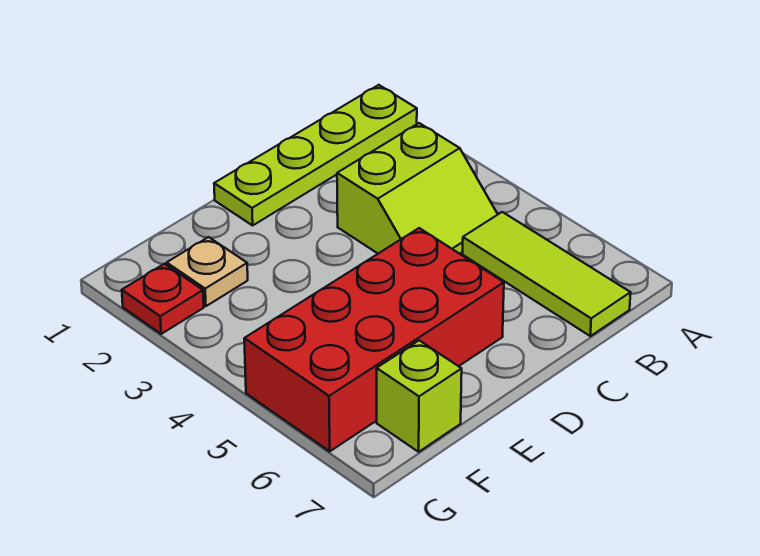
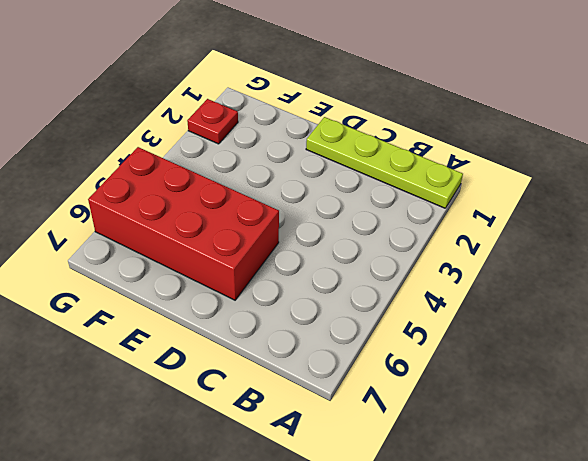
none -> lime slope B3:C4 level 1 top 3
none -> lime tile B5:B7 level 1

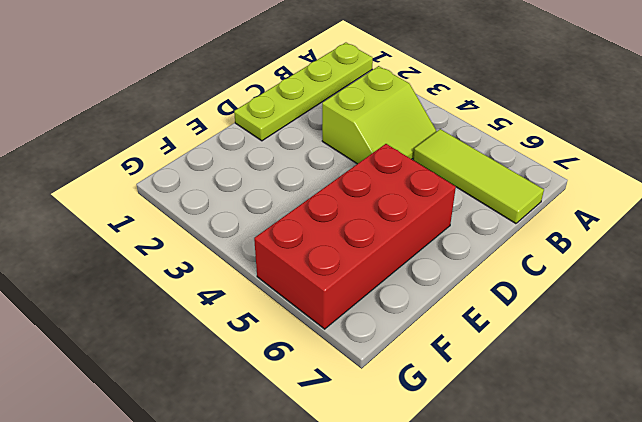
none -> tan plate F2 level 1
none -> lime brick F7 level 1

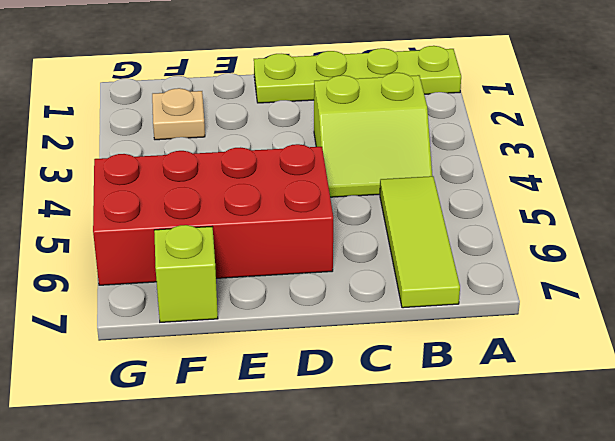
none -> red plate G2 level 1

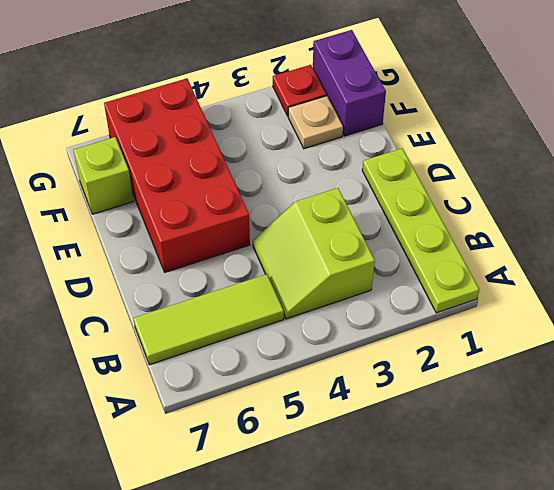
purple brick F1:G1 level 1 -> none

